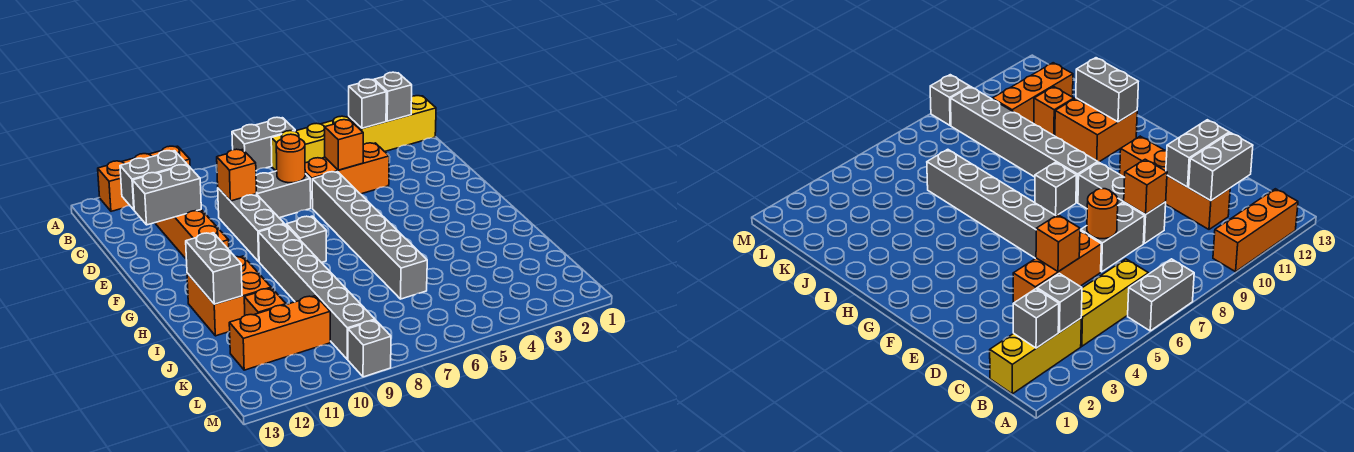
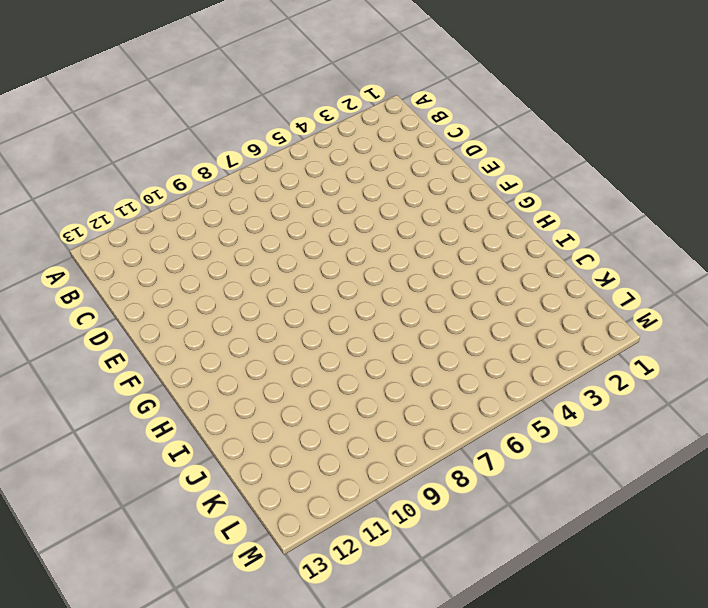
none -> grey brick A6:A7 level 1
none -> orange brick A10:A12 level 1
none -> yellow brick B1:B3 level 1

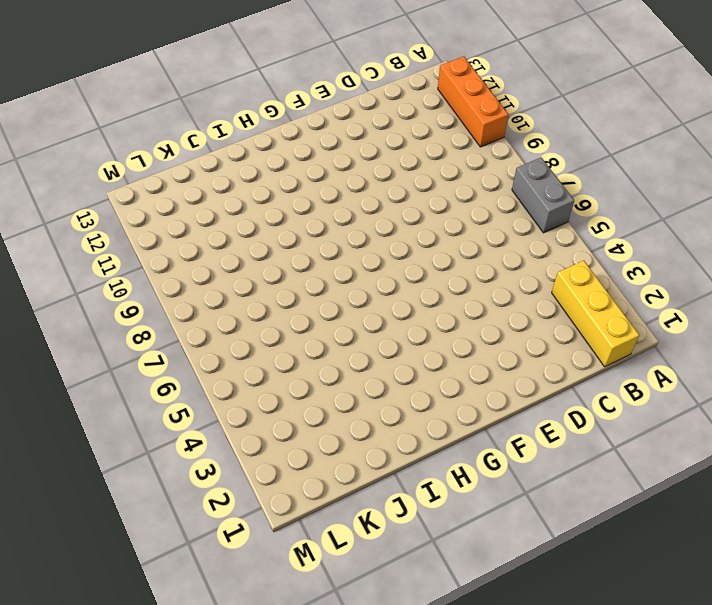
none -> yellow brick B4:B6 level 1
none -> orange brick C11:F11 level 1
none -> orange brick D4:D6 level 1

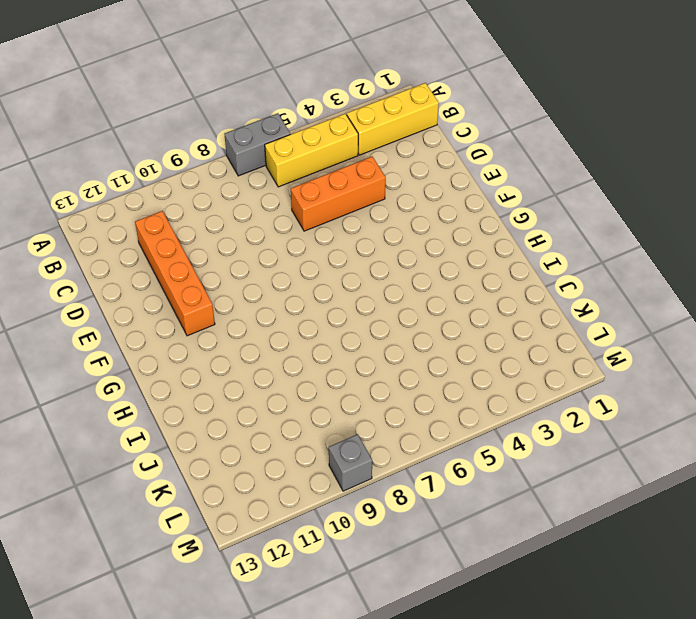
none -> orange brick A10:A12 level 1
none -> grey brick D7:D8 level 1
none -> grey brick D9:F9 level 1

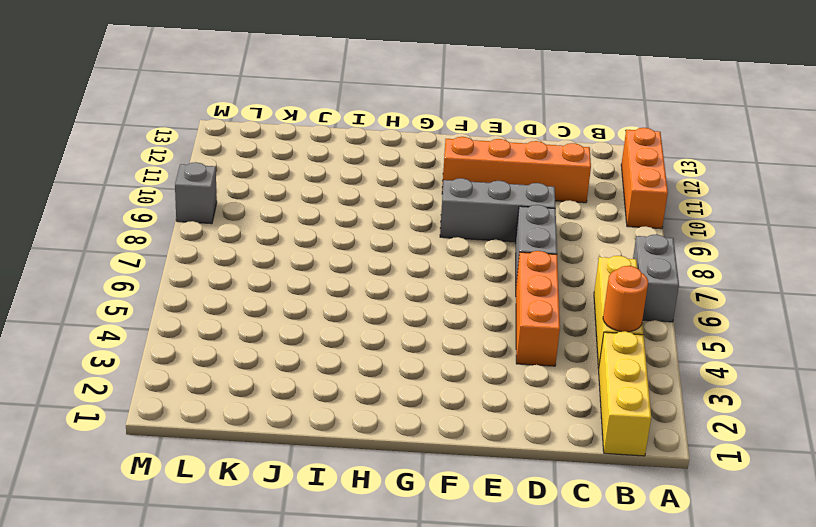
orange round brick B4 level 2 -> orange round brick D7 level 2
none -> grey brick E6:J6 level 1
none -> grey brick G8 level 1
none -> grey brick G9:L9 level 1

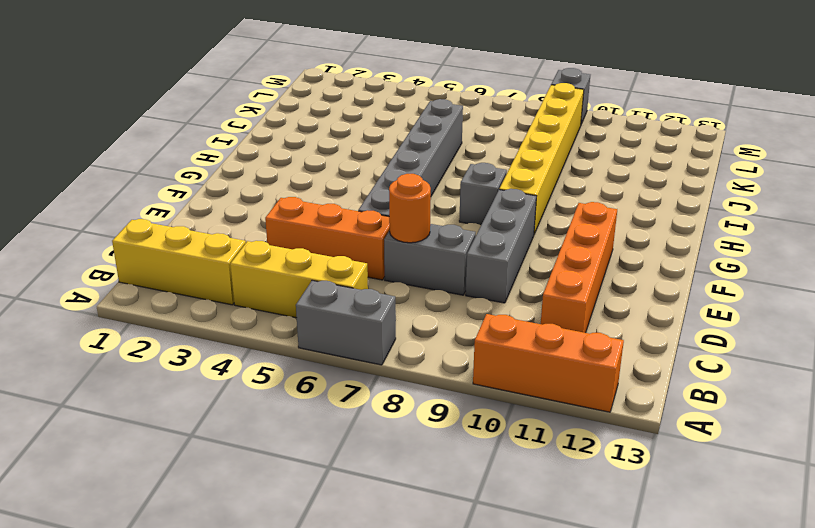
yellow brick G9:L9 level 1 -> grey brick G9:L9 level 1
none -> orange brick H11:I12 level 1
none -> orange brick J11 level 1
none -> orange brick K10:K12 level 1

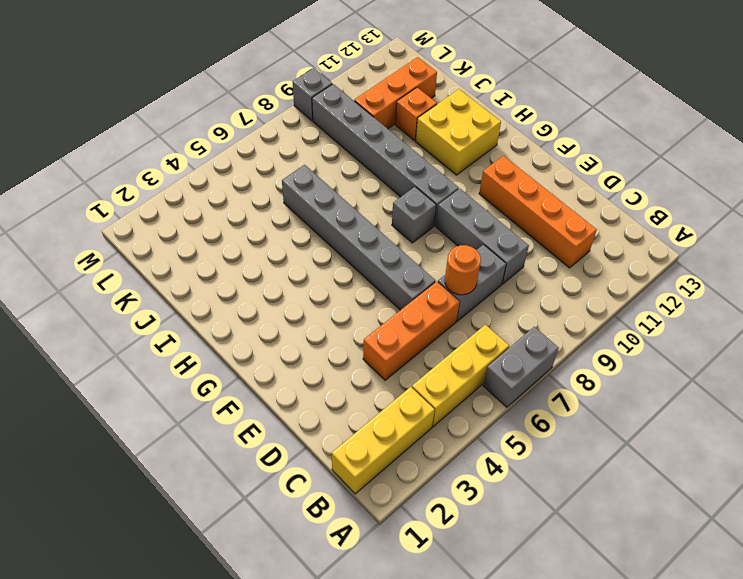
yellow brick H11:I12 level 1 -> orange brick H11:I12 level 1
none -> orange brick A10:A12 level 1
none -> grey brick B2 level 2
none -> grey brick B3 level 2

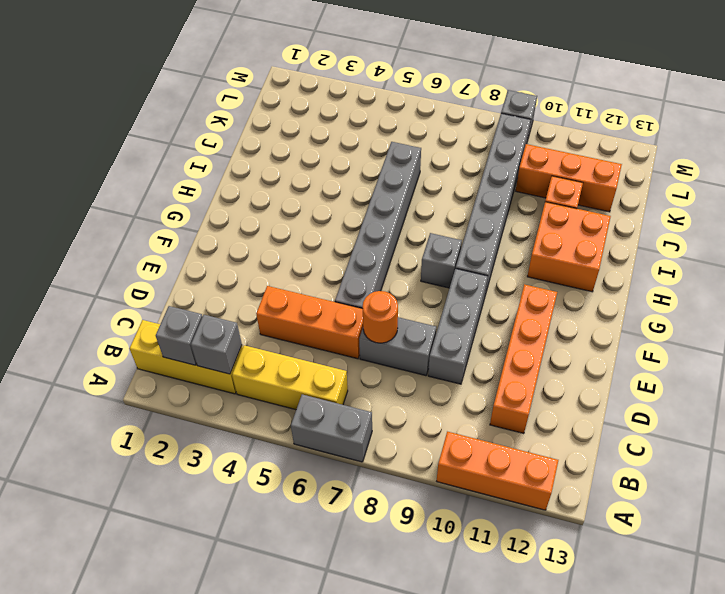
none -> grey brick C11:C12 level 2
none -> orange brick D5 level 2
none -> orange brick D9 level 2

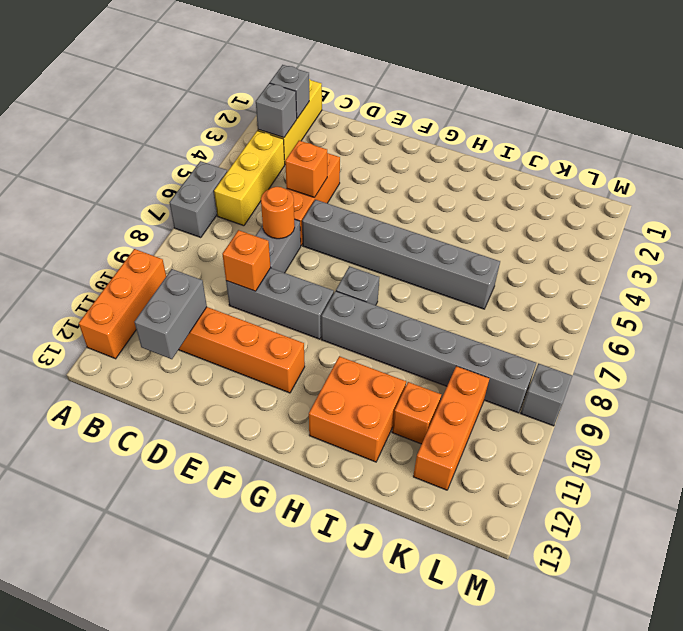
none -> grey brick D11:D12 level 2
none -> grey brick H12:I12 level 2

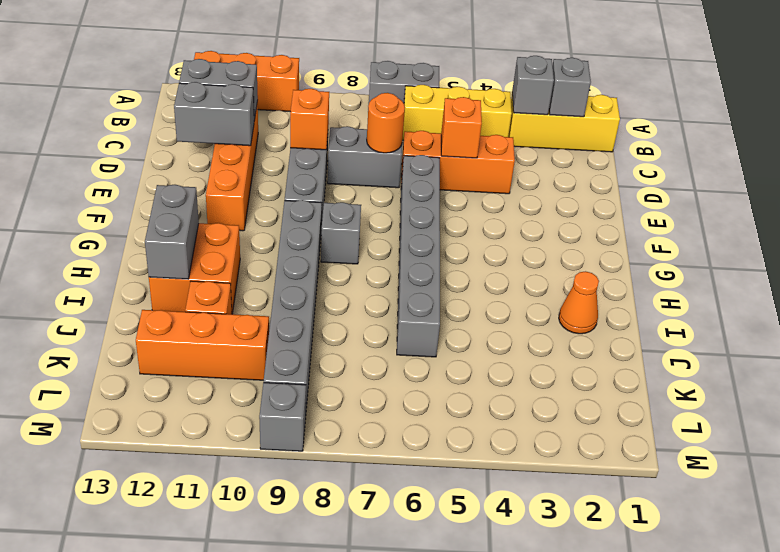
orange cone I2 level 1 -> none

